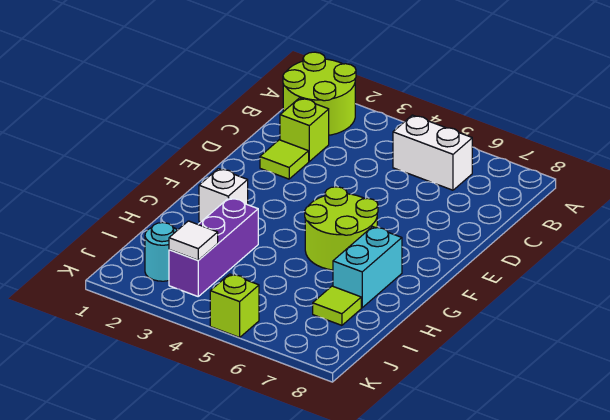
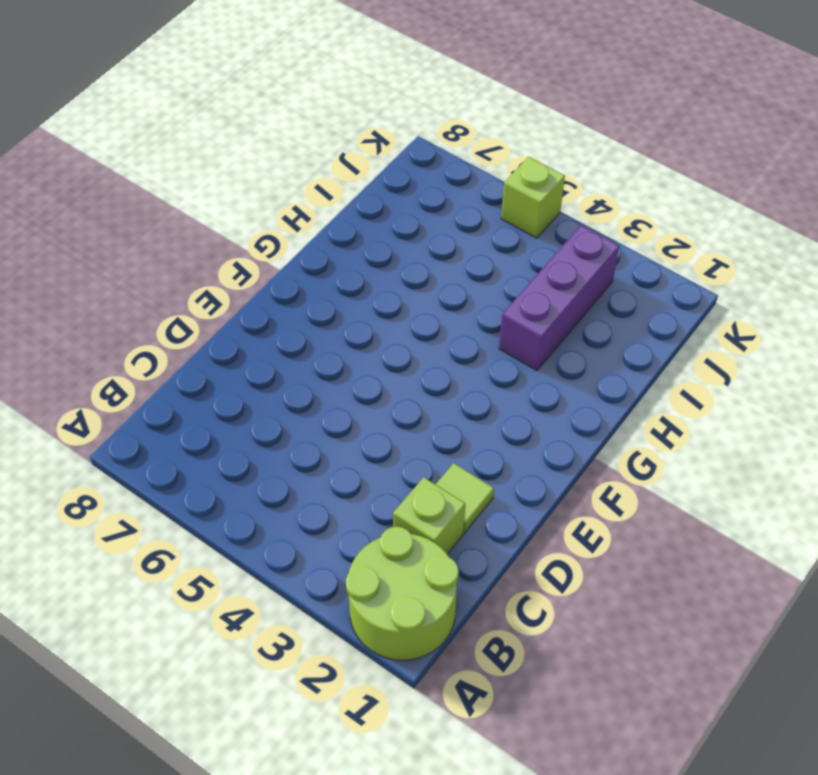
none -> white brick B5:B6 level 1
none -> lime round brick F5:G6 level 1
none -> white brick G2 level 1

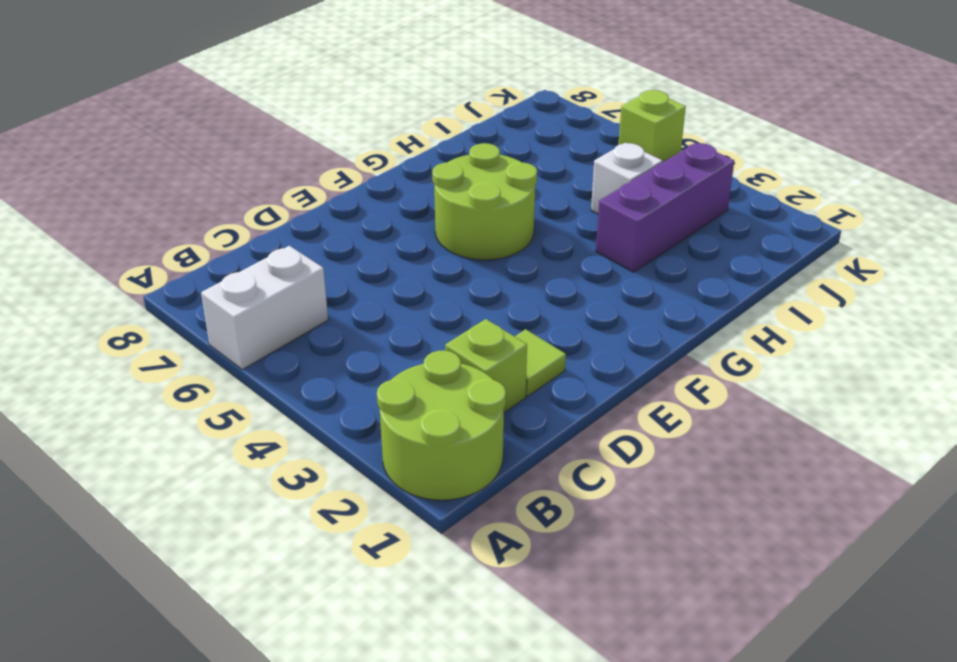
white brick A6:B6 level 1 -> white brick B5:B6 level 1
white brick I4 level 1 -> white brick G2 level 1
none -> cyan brick G7:H7 level 1
none -> lime tile I7 level 1
none -> cyan round brick J2 level 1

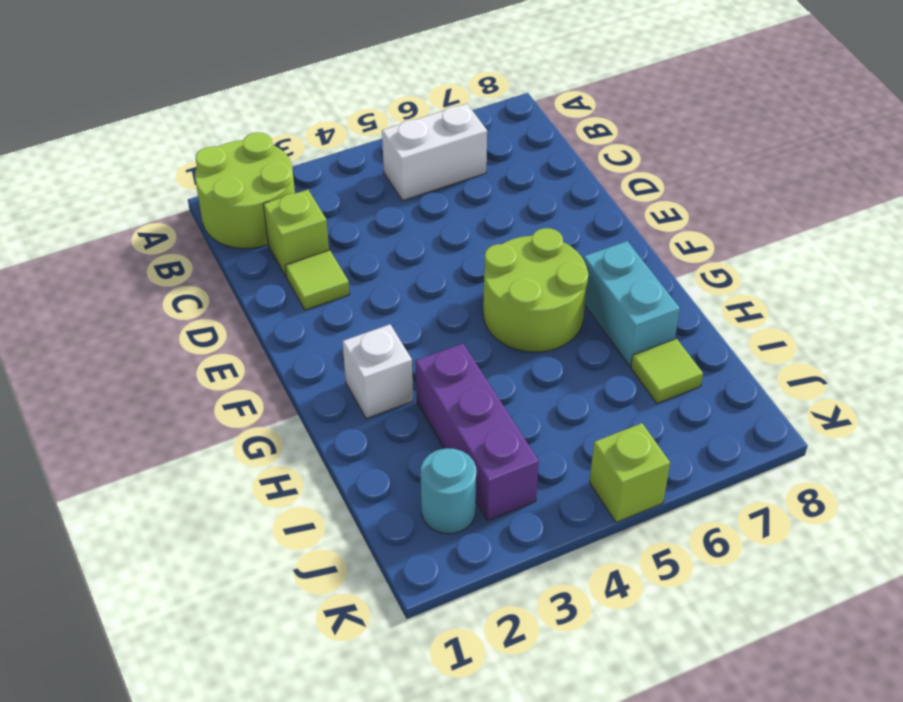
none -> white tile J3 level 2

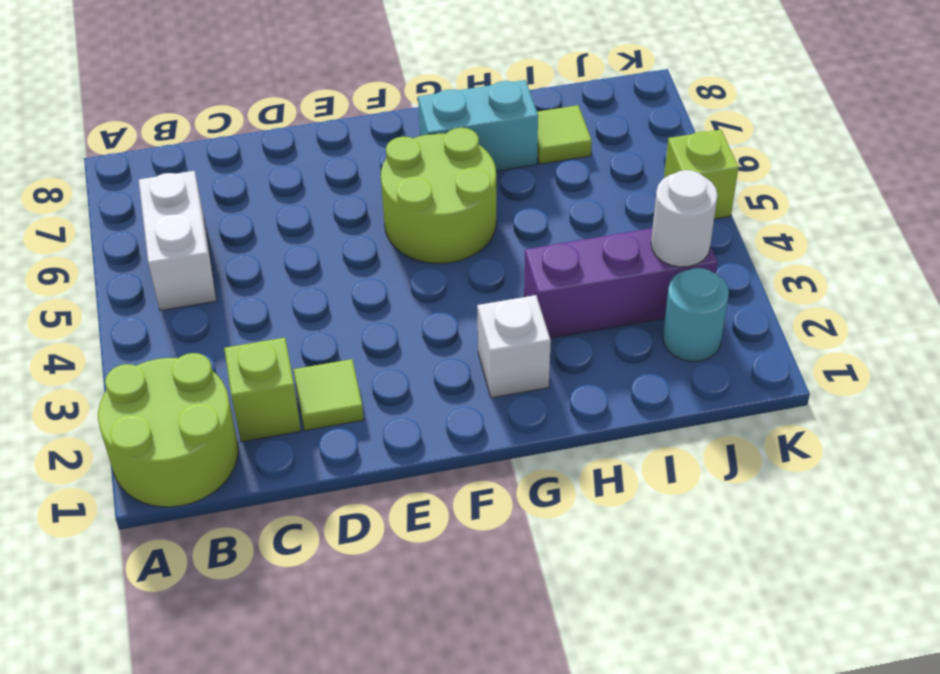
white round brick J3 level 2 -> white tile J3 level 2

